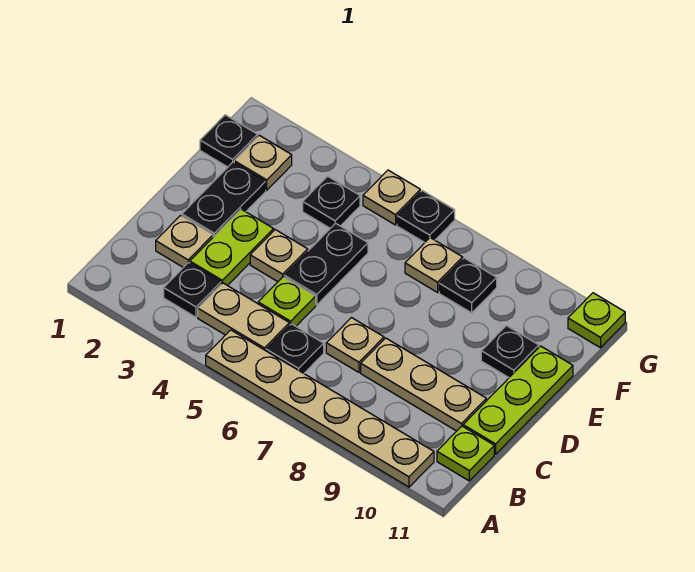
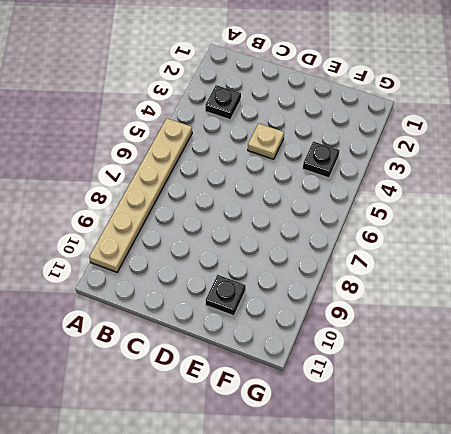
none -> tan plate B4:B5 level 1
none -> black plate B6 level 1
none -> lime plate B11 level 1

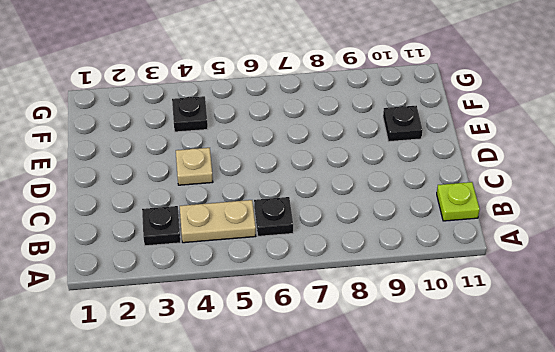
none -> tan plate A5:A10 level 1
none -> tan plate C2 level 1
none -> lime plate C3:D3 level 1

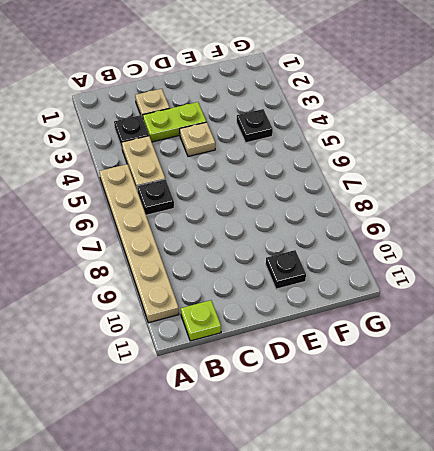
none -> lime plate C5 level 1
none -> tan plate C7 level 1
none -> tan plate C8:C10 level 1

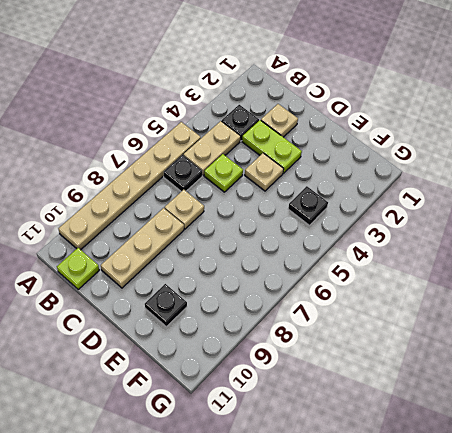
none -> lime plate C11:E11 level 1
none -> black plate D2:E2 level 1
none -> black plate D5:E5 level 1

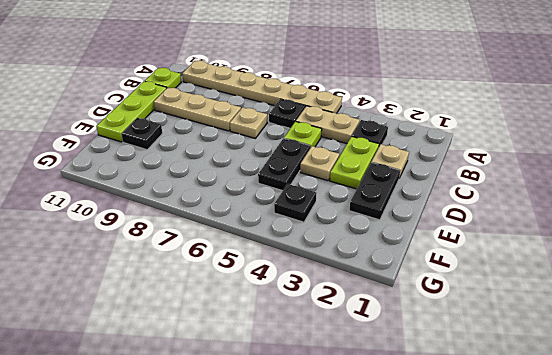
none -> black plate F1 level 1
none -> tan plate F2 level 1
none -> tan plate F7 level 1

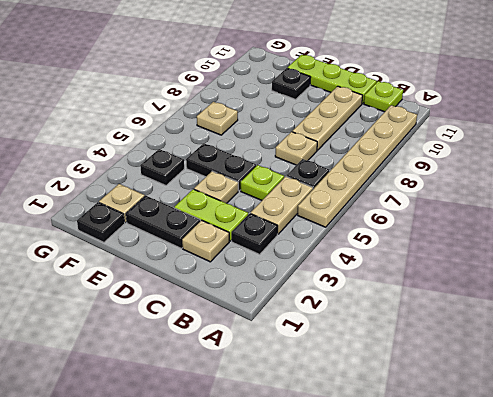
none -> black plate F8 level 1
none -> tan plate G5 level 1
none -> black plate G6 level 1

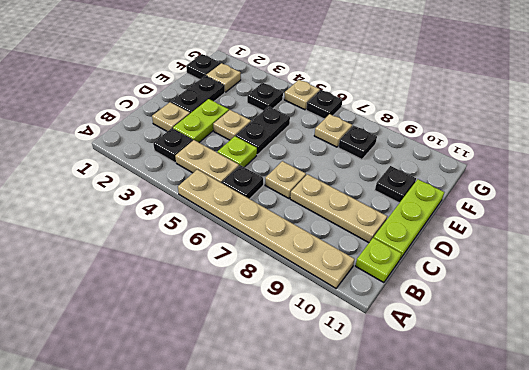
none -> lime plate G11 level 1

